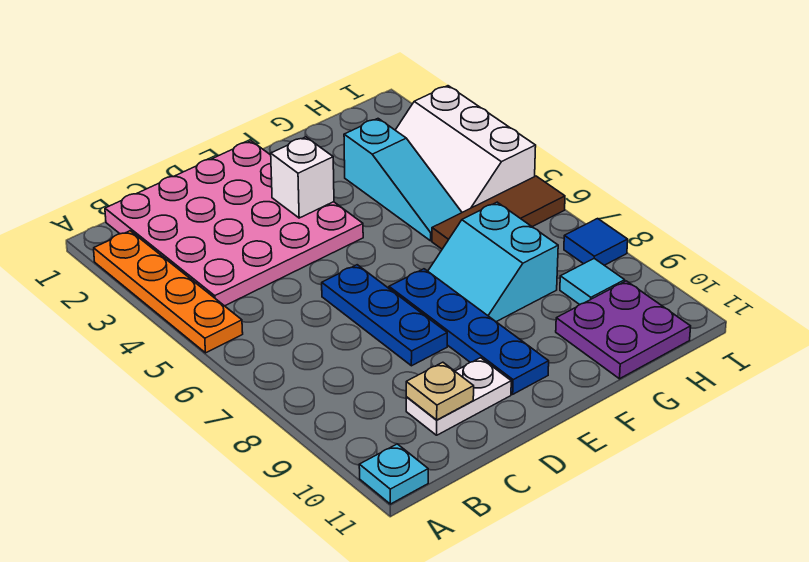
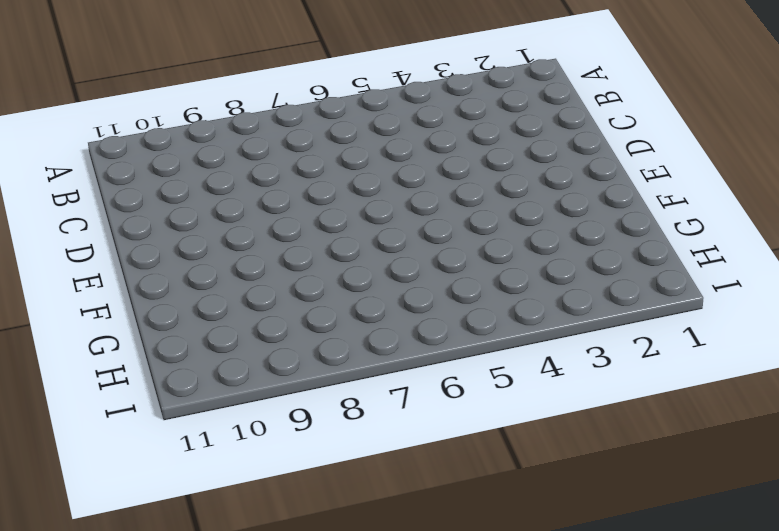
none -> orange plate A2:A5 level 1
none -> cyan plate A11 level 1
none -> pink plate B1:E4 level 1

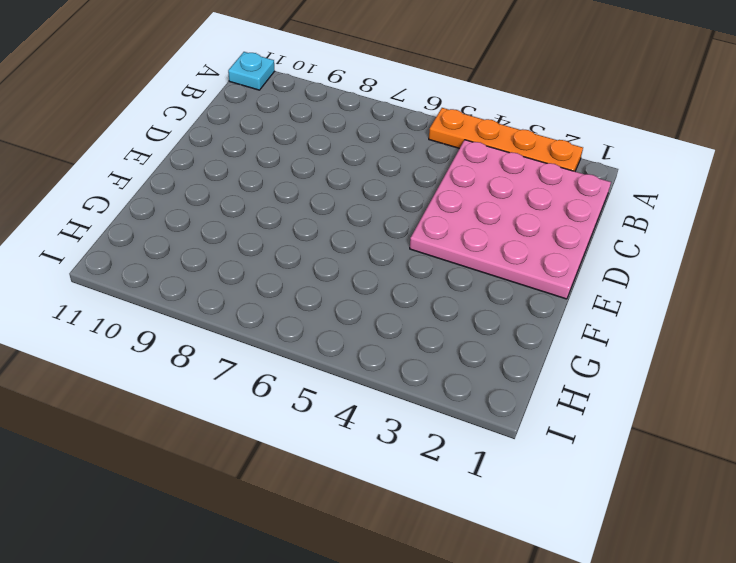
none -> white plate C10:D10 level 1
none -> blue plate D6:D8 level 1
none -> blue plate E7:E10 level 1

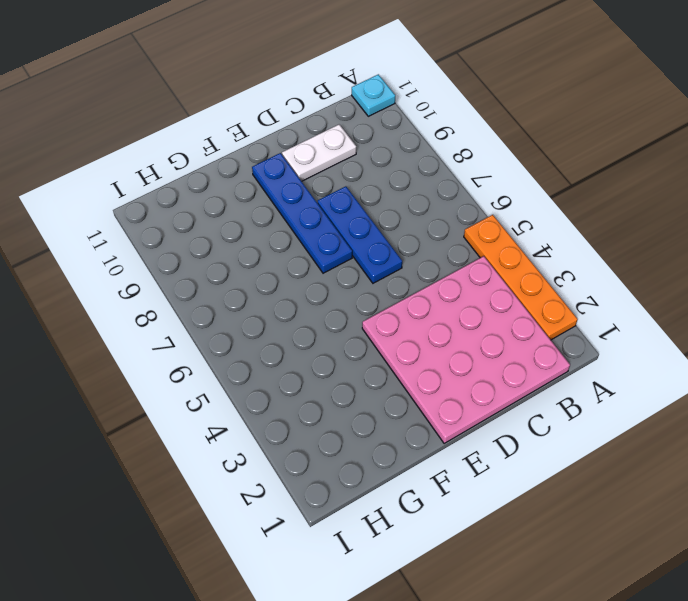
none -> cyan slope F7:G8 level 1 top G
none -> cyan slope G3:G5 level 1 top 3
none -> brown tile G6:I6 level 1

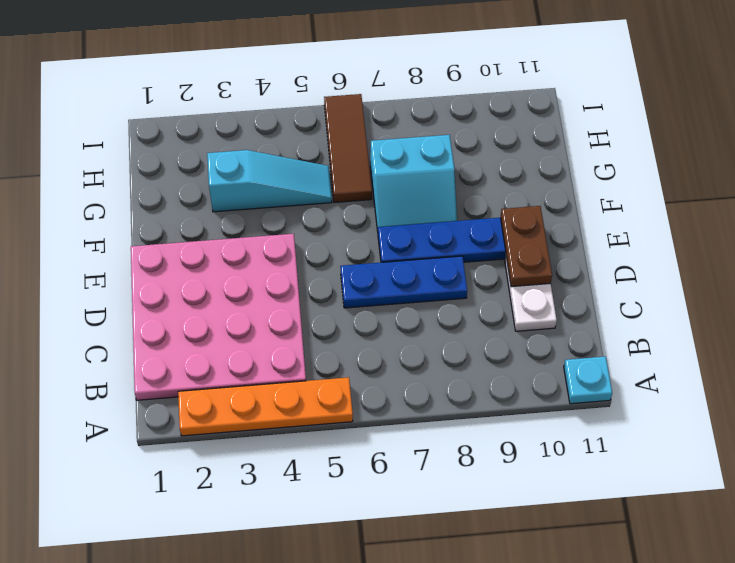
brown plate D10:E10 level 2 -> none
none -> purple plate G10:H11 level 1
none -> white slope H3:I5 level 1 top I
none -> cyan tile H9 level 1

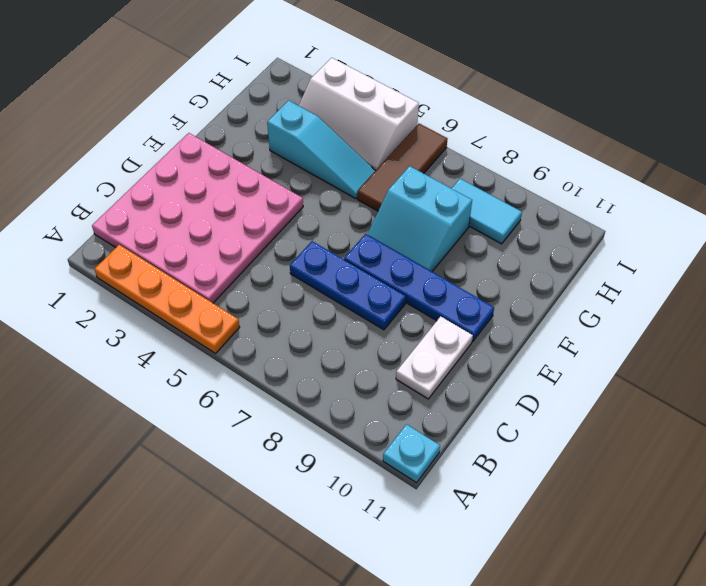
cyan tile H8:H9 level 1 -> cyan tile H9 level 1
none -> purple plate G10:H11 level 1
none -> blue tile I8 level 1
none -> tan plate C10 level 2

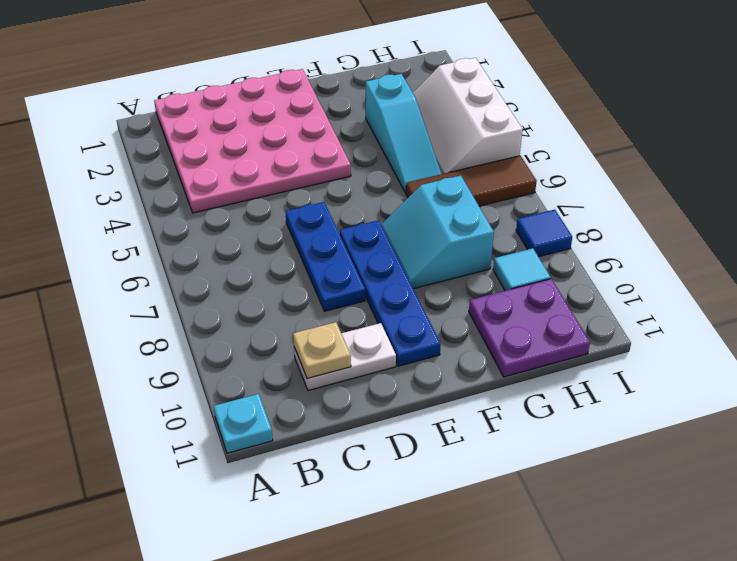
none -> orange plate A2:A5 level 1
none -> white brick E3 level 2

